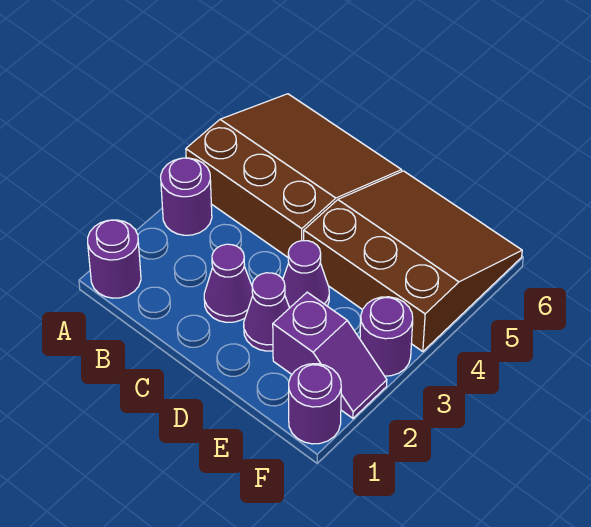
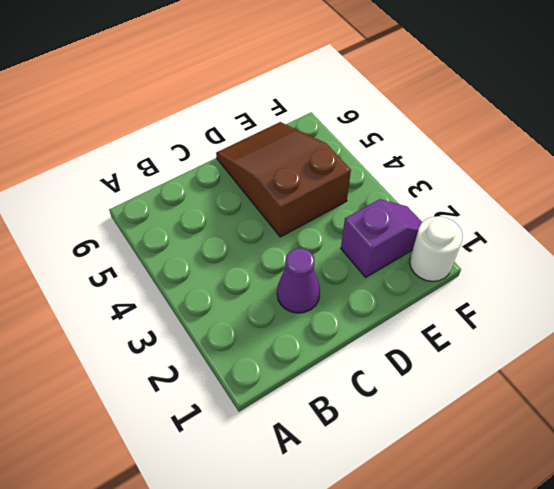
brown slope D4:E6 level 1 top 4 -> brown slope D4:F6 level 1 top 4
white round brick F1 level 1 -> purple round brick F1 level 1
none -> purple round brick A1 level 1
none -> purple round brick A3 level 1

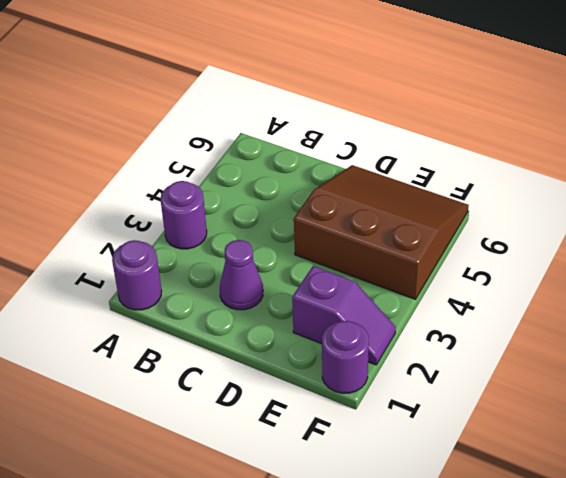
none -> brown slope A4:C6 level 1 top 4
none -> purple cone D2 level 1

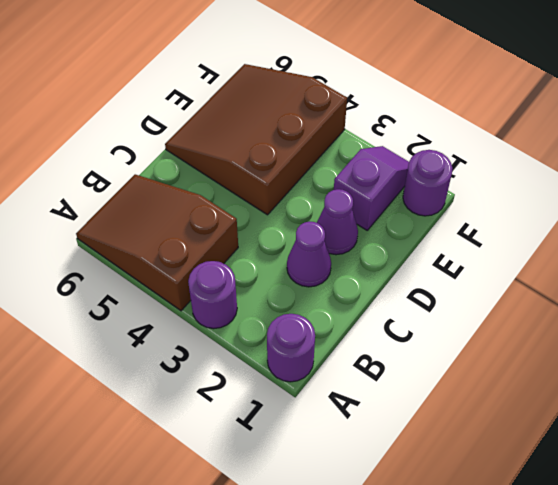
brown slope A4:B6 level 1 top 4 -> brown slope A4:C6 level 1 top 4
none -> purple cone D3 level 1
none -> purple round brick F3 level 1

